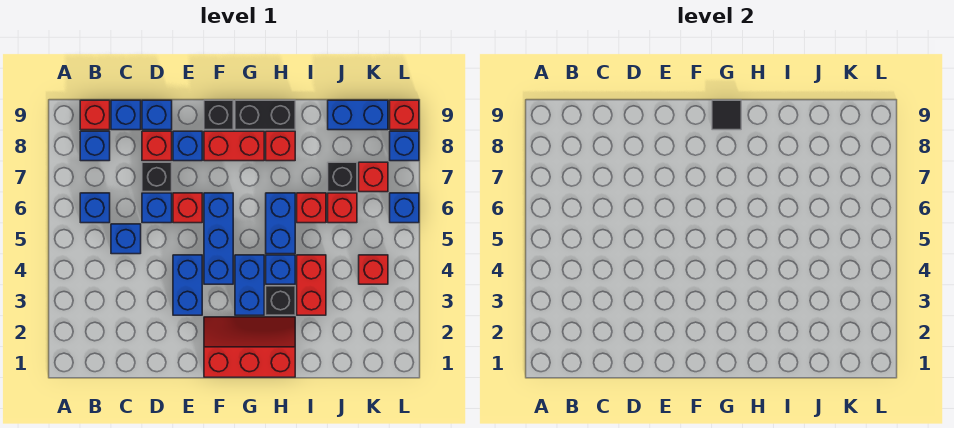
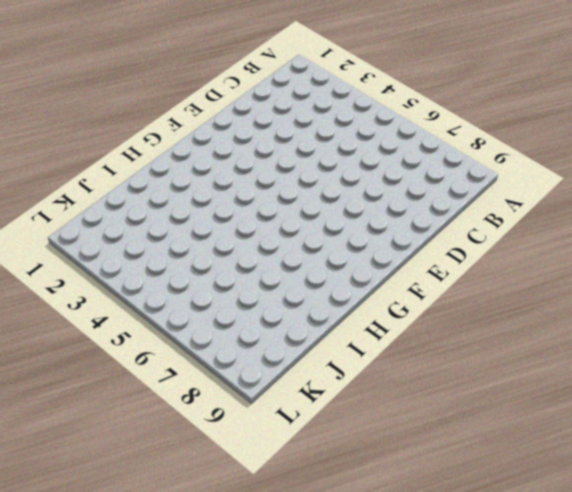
none -> blue brick B6 level 1
none -> blue brick B8 level 1
none -> red brick B9 level 1
none -> blue brick C5 level 1

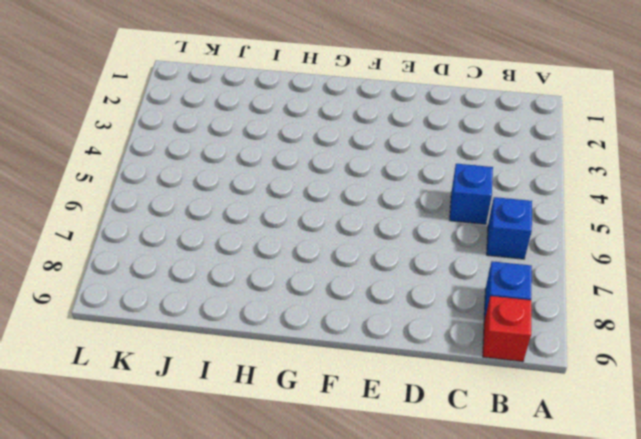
none -> blue brick C9 level 1
none -> blue brick D6 level 1
none -> black brick D7 level 1
none -> red brick D8 level 1

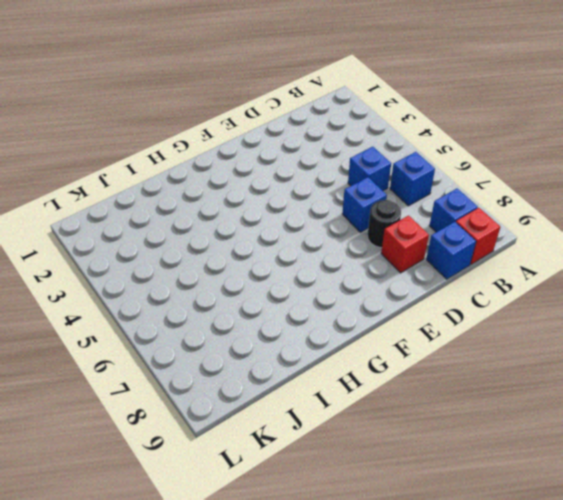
black round brick D7 level 1 -> black brick D7 level 1
none -> blue brick D9 level 1
none -> blue brick E3:E4 level 1
none -> red brick E6 level 1
none -> blue brick E8 level 1

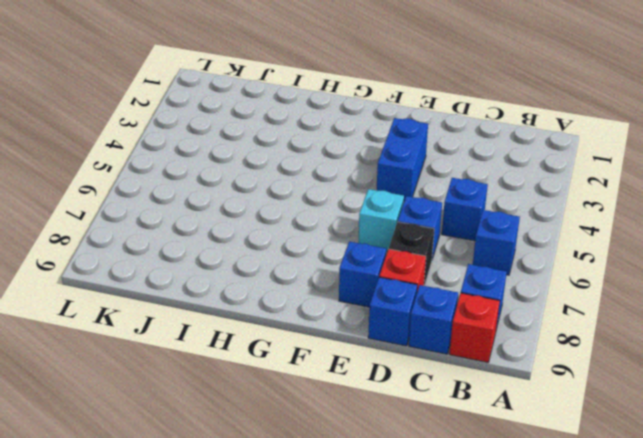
cyan brick E6 level 1 -> red brick E6 level 1
none -> red slope F1:H2 level 1 top 1
none -> blue brick F4:F6 level 1
none -> red brick F8:G8 level 1
none -> black brick F9 level 1

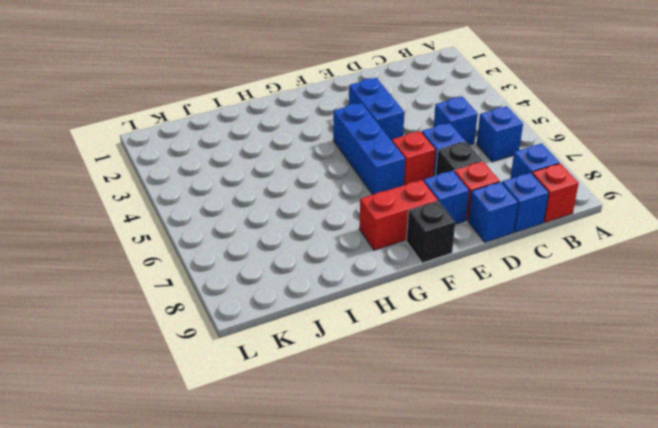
none -> red slope F1:H2 level 1 top 1
none -> blue brick G3:G4 level 1
none -> black brick G9:H9 level 1
none -> black brick H3 level 1

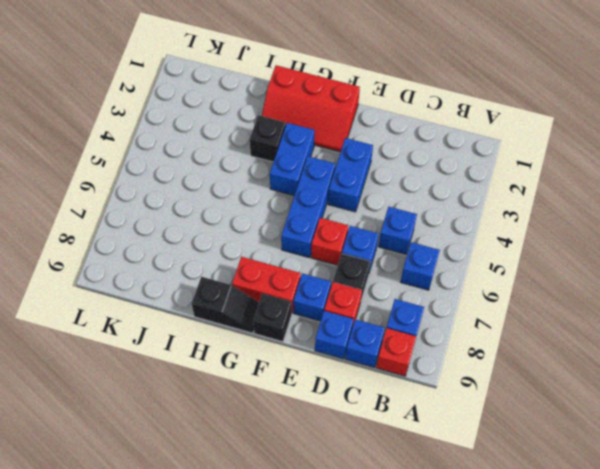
black slope G9:H9 level 1 top H -> black brick G9:H9 level 1
none -> blue brick H4 level 1
none -> blue brick H5:H6 level 1
none -> red brick H8 level 1
none -> red brick I3:I4 level 1

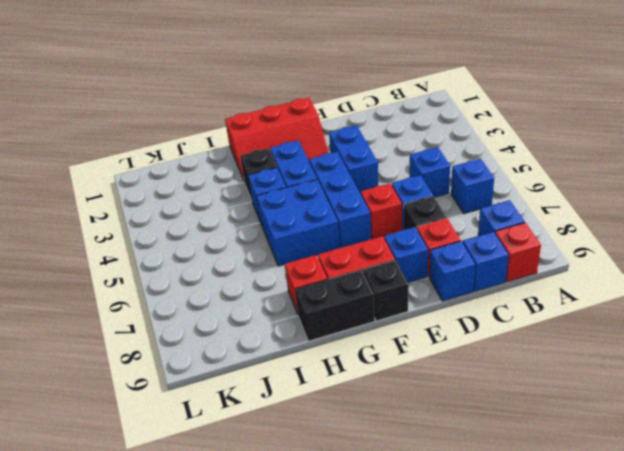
blue brick G5:H6 level 1 -> blue brick H5:H6 level 1
none -> red brick I3:I4 level 1
none -> red brick I6 level 1
none -> red brick J6 level 1
none -> black brick J7 level 1

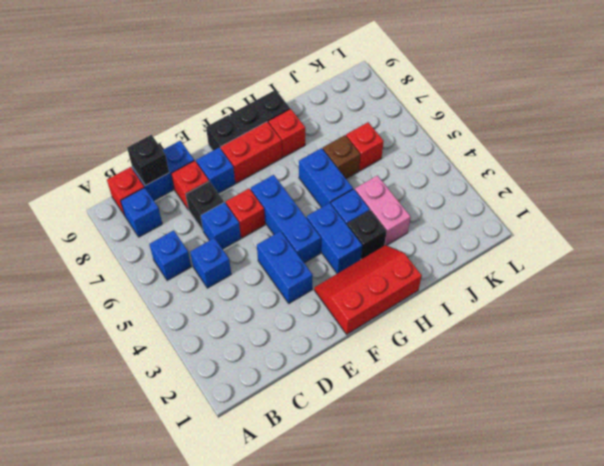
black brick C9 level 2 -> black brick J7 level 1
pink brick I3:I4 level 1 -> red brick I3:I4 level 1
brown brick I6 level 1 -> red brick I6 level 1
none -> blue brick J9:K9 level 1
none -> red brick K4 level 1
none -> red brick K7 level 1
none -> blue brick L6 level 1

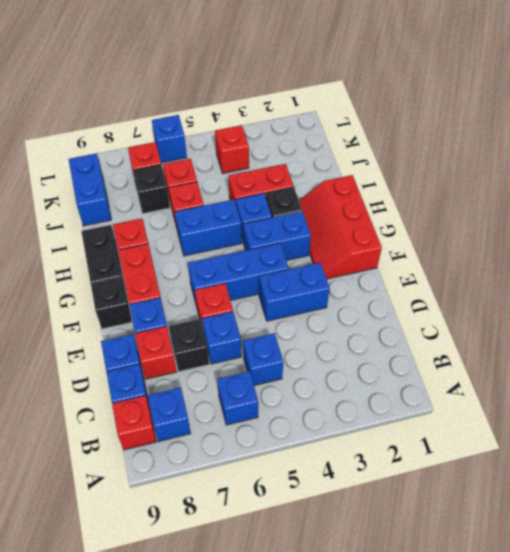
none -> blue brick L8 level 1
none -> red brick L9 level 1
none -> black tile G9 level 2

